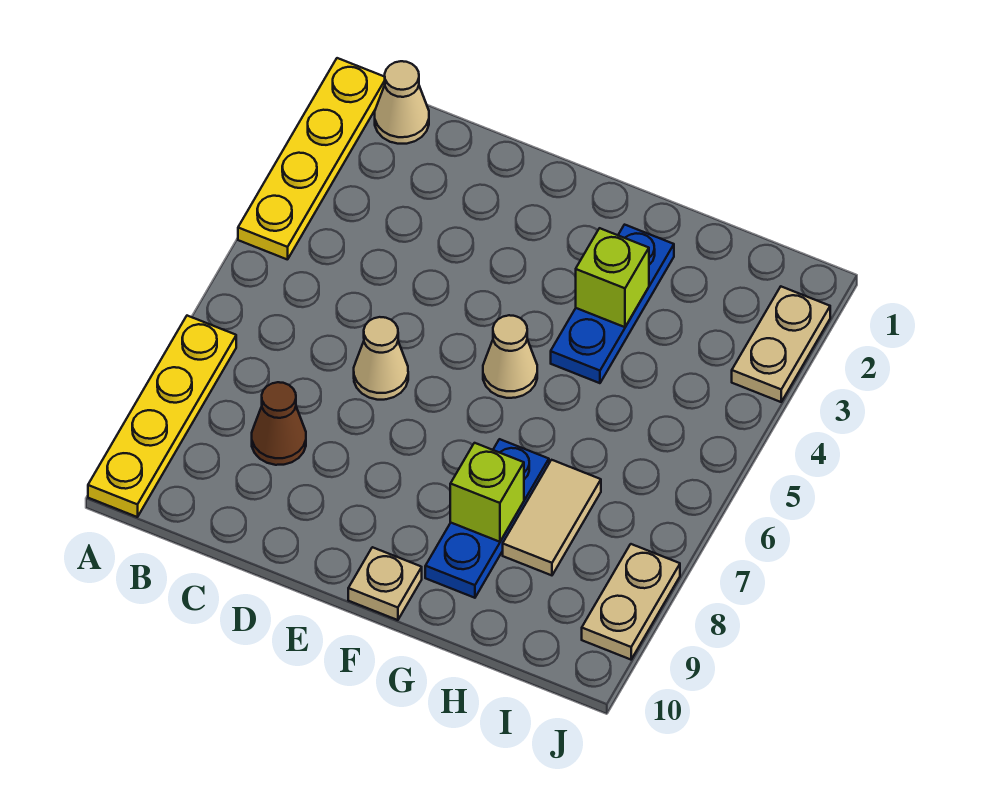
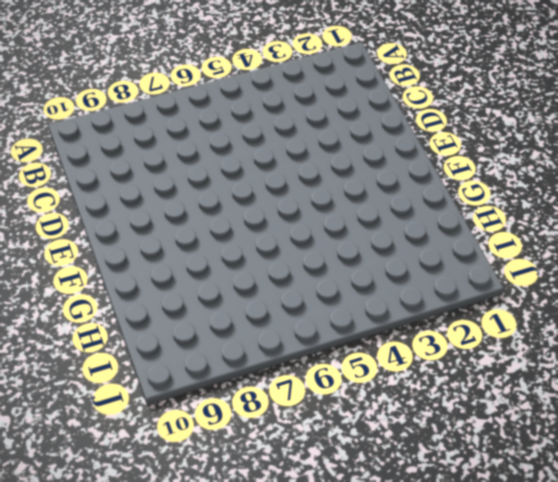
none -> yellow plate A1:A4 level 1
none -> yellow plate A7:A10 level 1
none -> tan cone B1 level 1

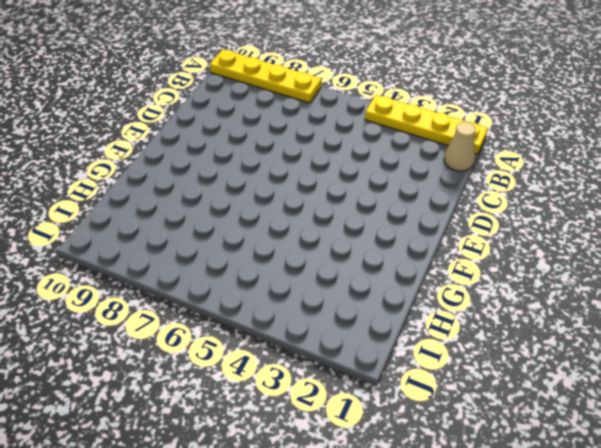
none -> brown cone C8 level 1
none -> tan cone D6 level 1
none -> tan cone F5 level 1

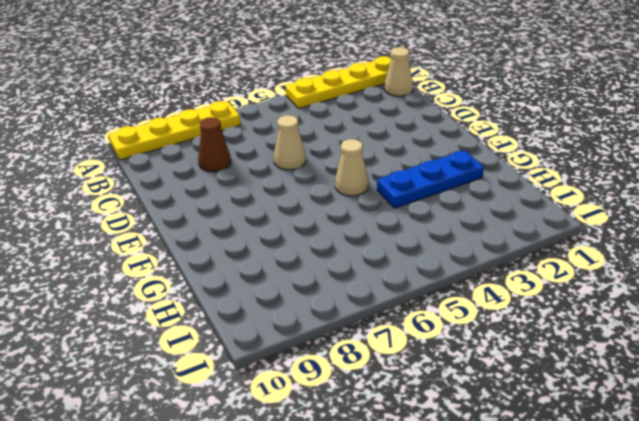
none -> tan plate F10 level 1
none -> blue plate G7:G9 level 1
none -> tan tile H7:H8 level 1

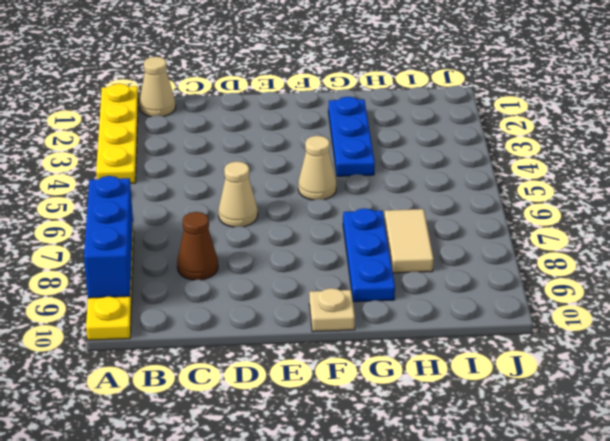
blue brick A7:A9 level 2 -> none
none -> tan plate J2:J3 level 1
none -> tan plate J8:J9 level 1
none -> lime brick G3 level 2

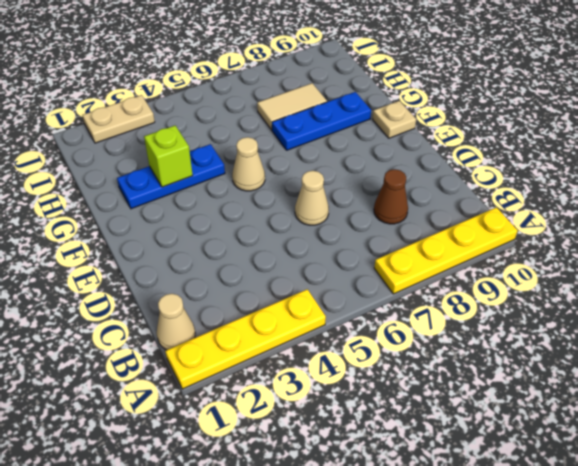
none -> tan plate J8:J9 level 1
none -> lime brick G8 level 2

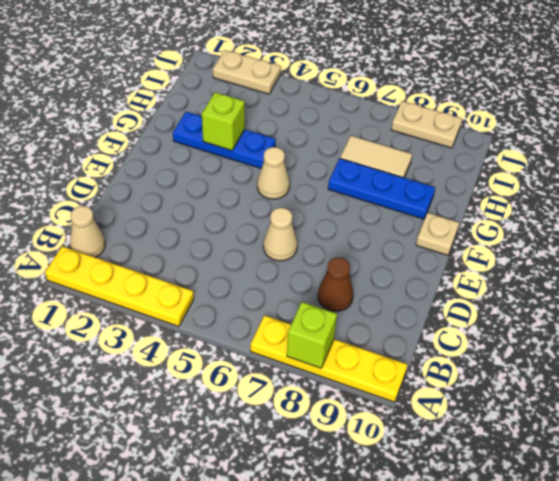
lime brick A8 level 2 -> lime brick G8 level 2

